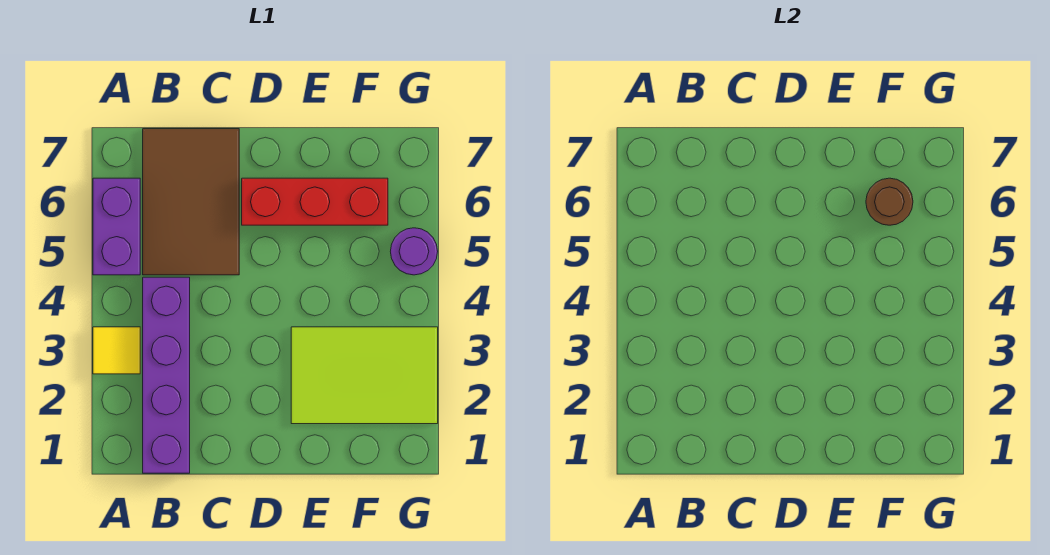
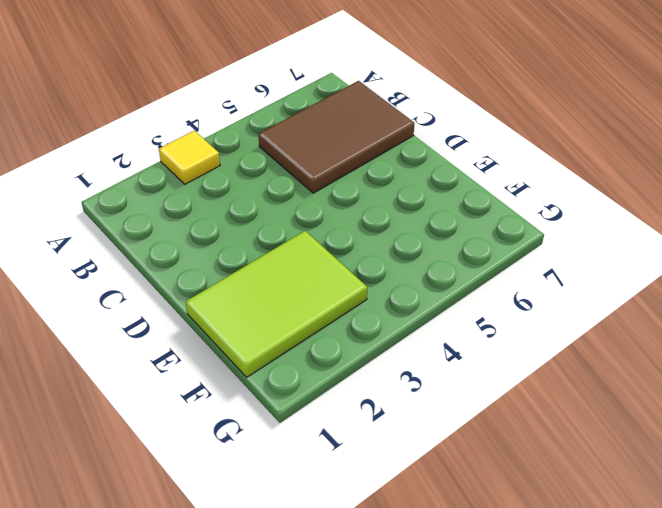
lime tile E1:F3 level 1 -> lime tile E2:G3 level 1
none -> purple brick A5:A6 level 1
none -> purple brick B1:B4 level 1

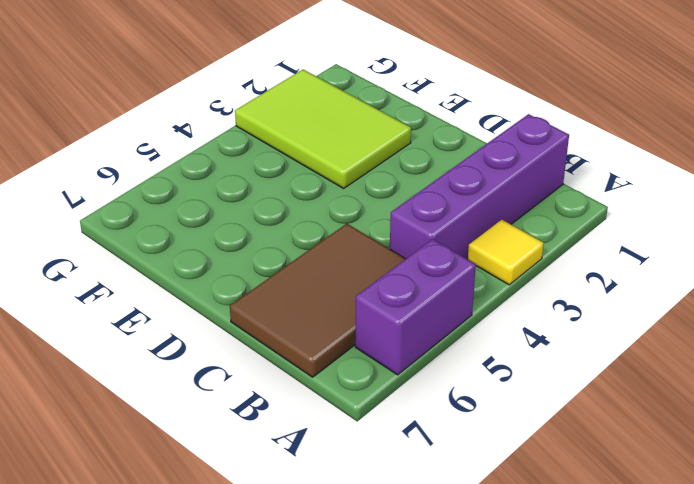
none -> red brick D6:F6 level 1
none -> purple round brick G5 level 1

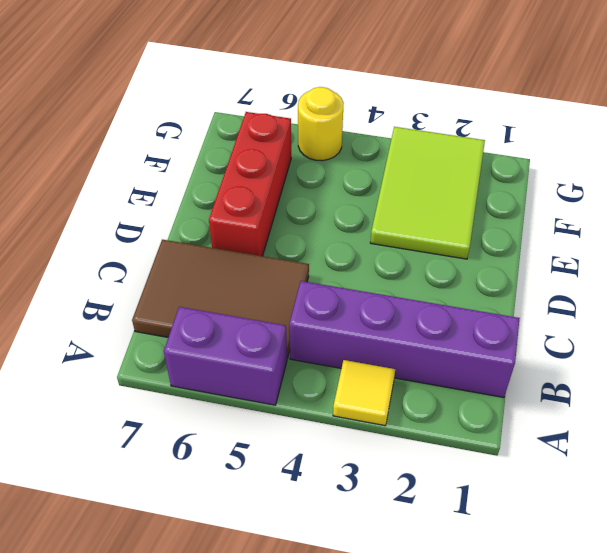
yellow round brick G5 level 1 -> purple round brick G5 level 1
none -> brown round brick F6 level 2

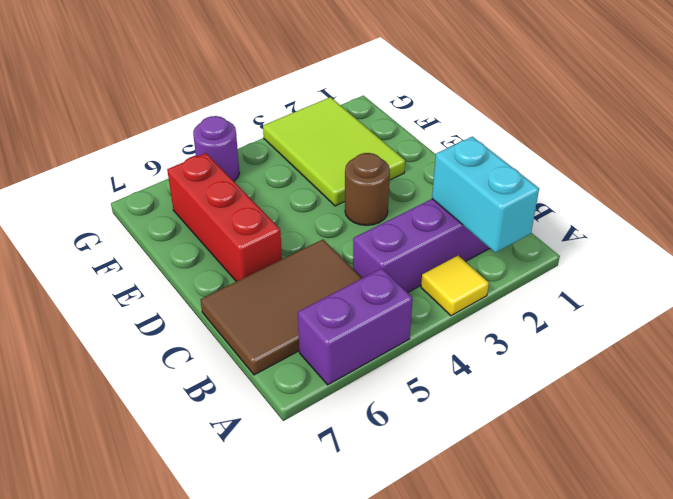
cyan brick A2:B2 level 2 -> none
brown round brick D3 level 1 -> brown round brick F6 level 2

